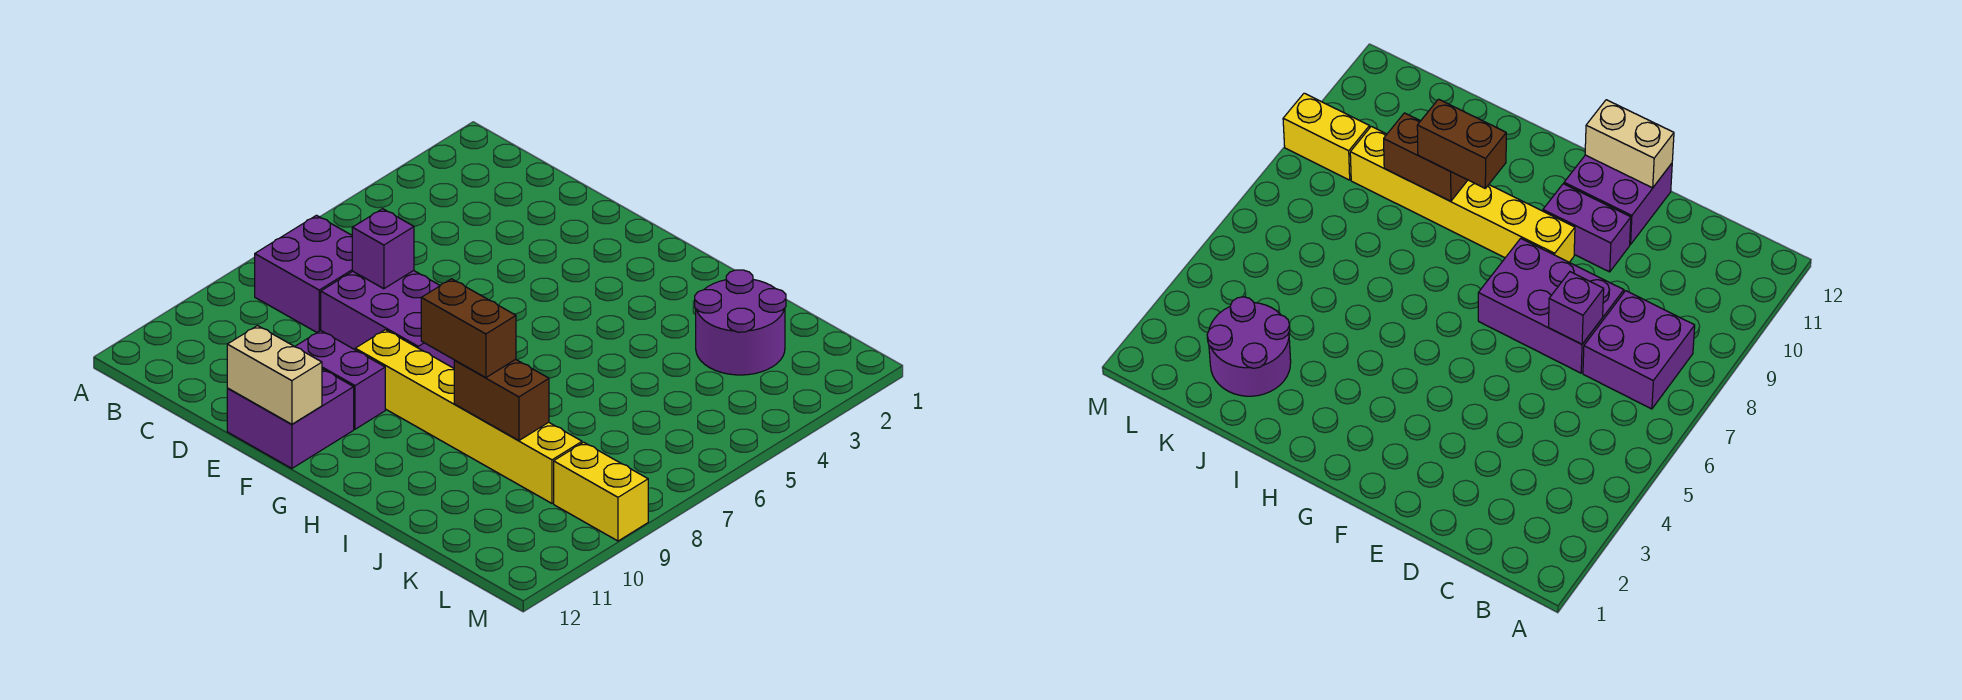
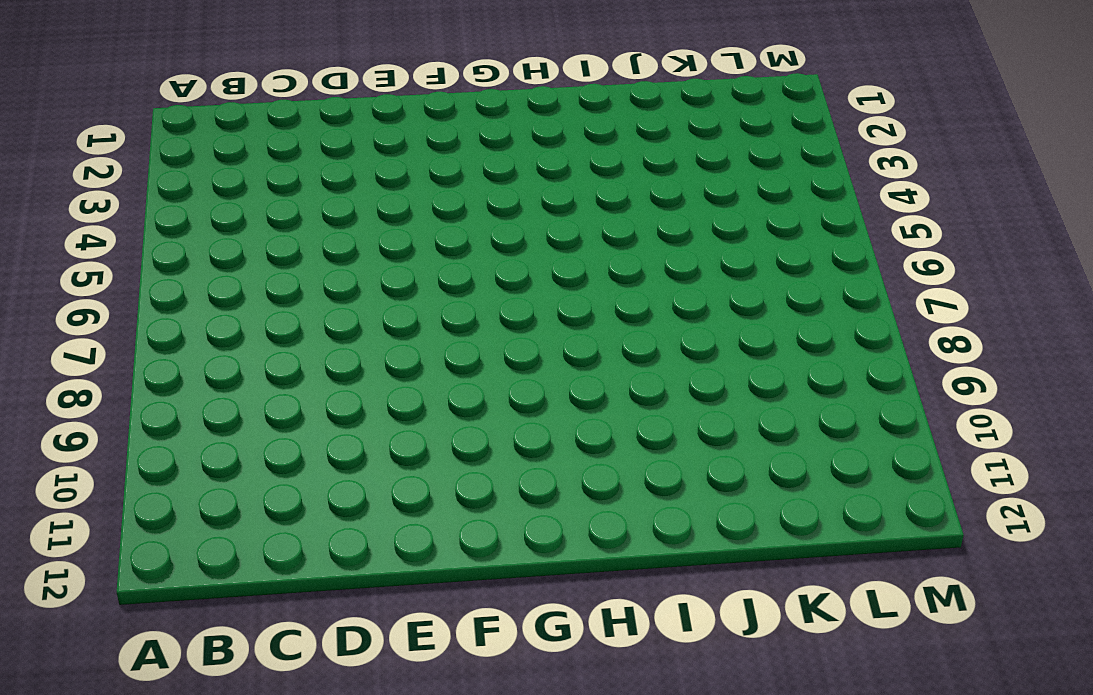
none -> purple brick B7:C8 level 1
none -> purple brick D7:F8 level 1

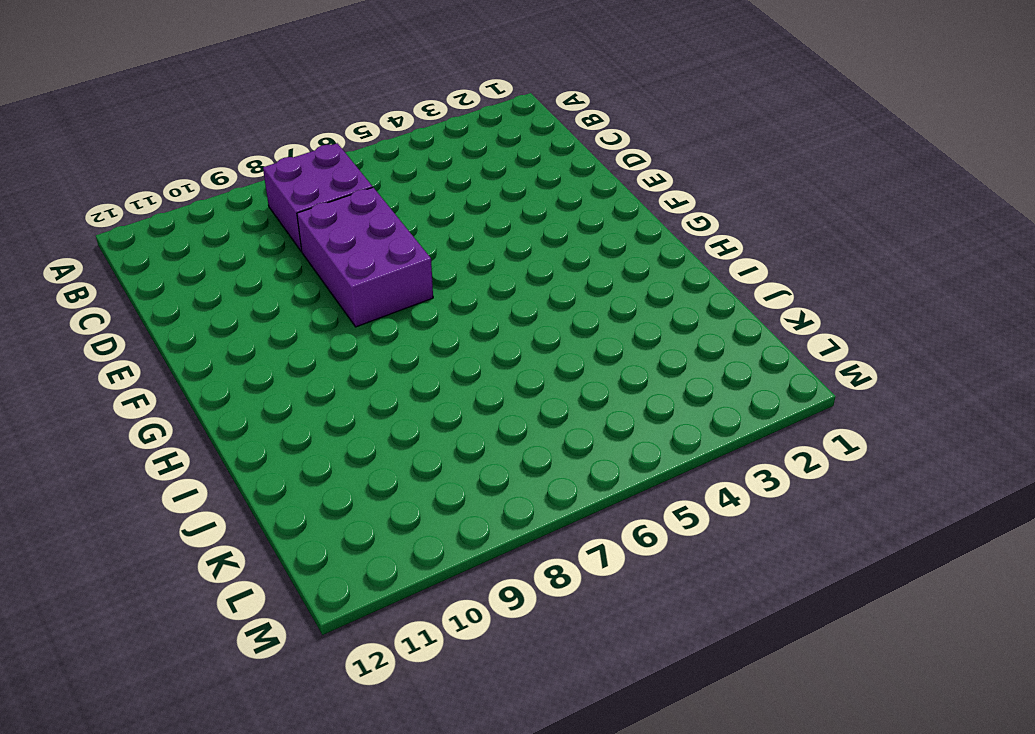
none -> purple brick E10:F10 level 1
none -> purple brick E11:F12 level 1

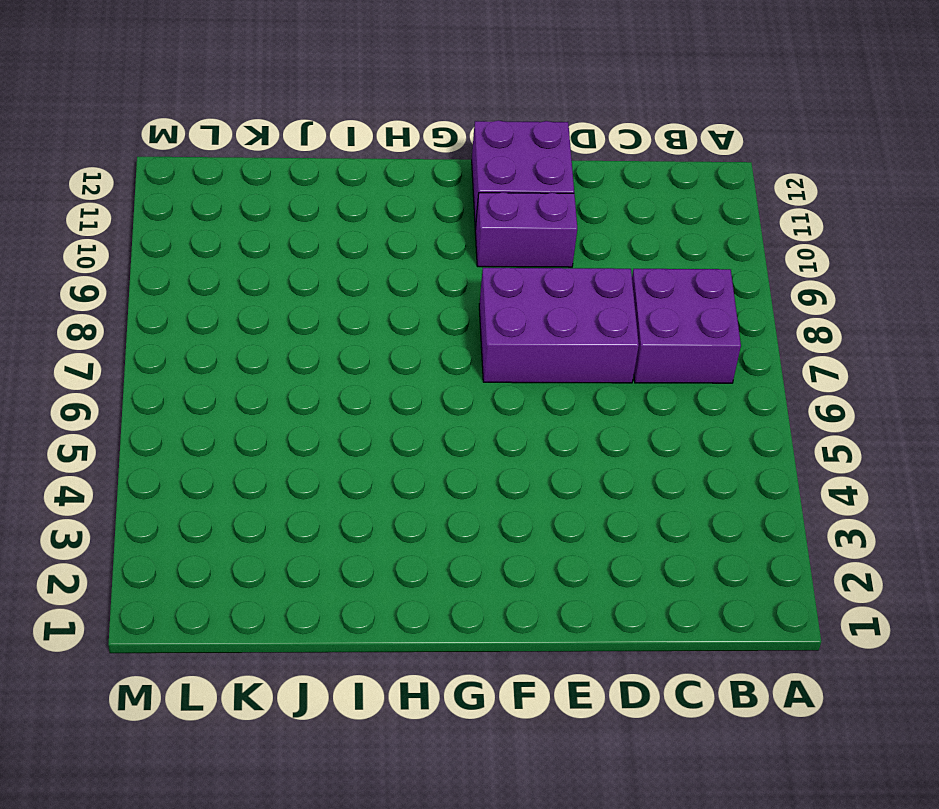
none -> yellow brick F9:K9 level 1
none -> purple round brick J2:K3 level 1

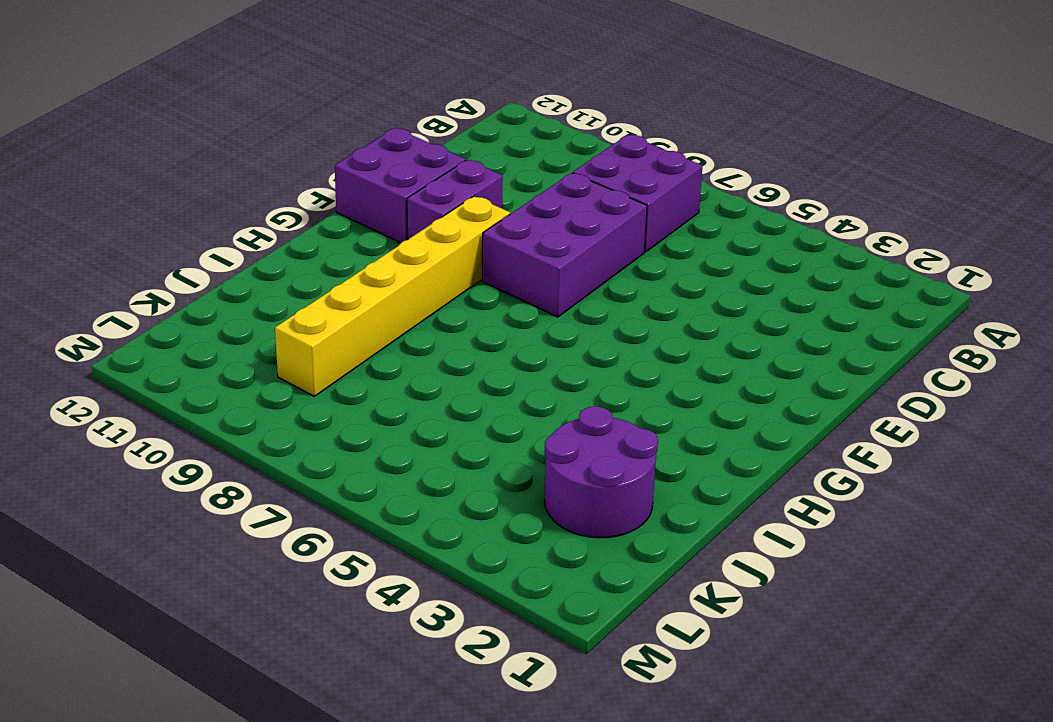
none -> yellow brick L9:M9 level 1
none -> purple brick D7 level 2

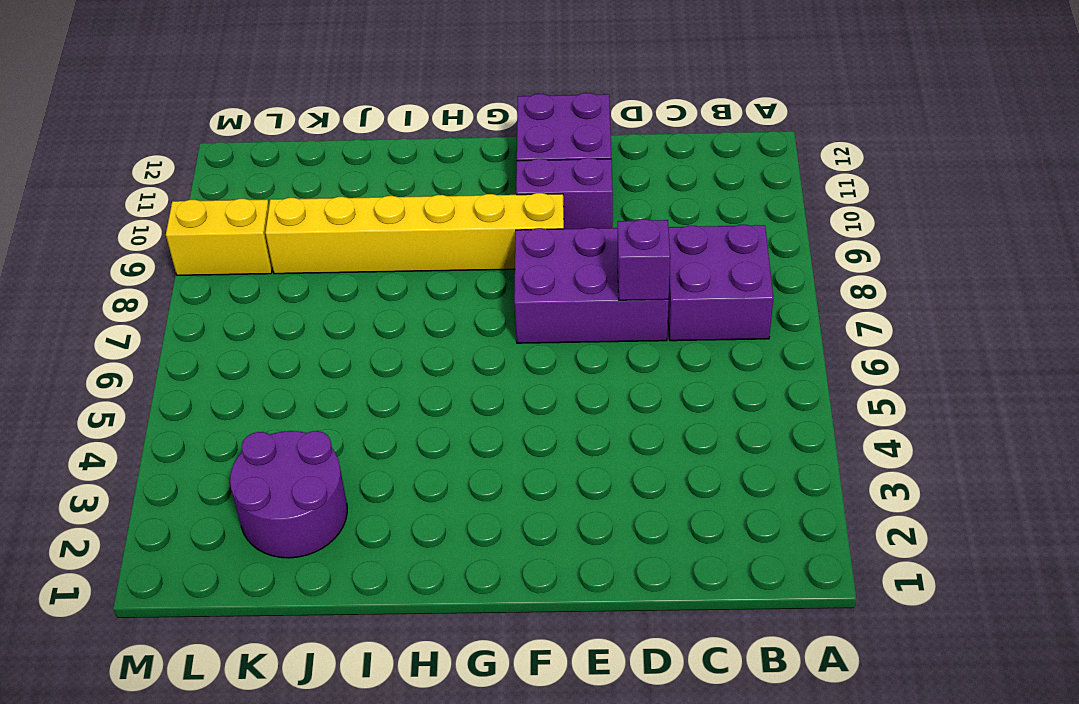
none -> tan brick E12:F12 level 2
none -> brown brick I9:J9 level 2

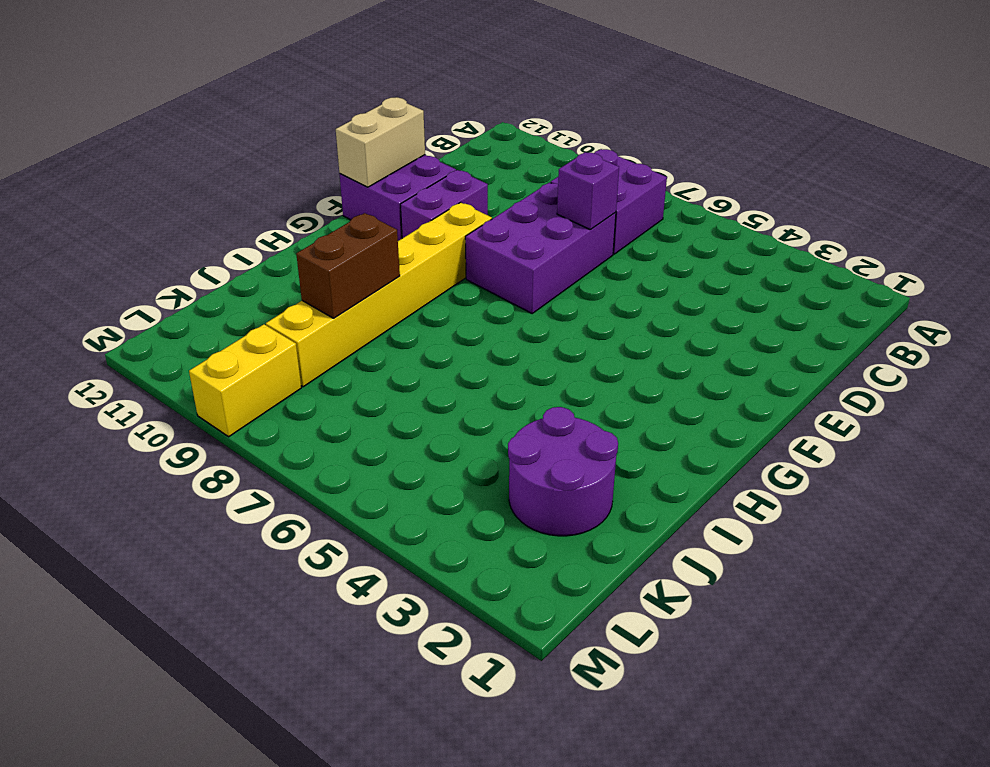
none -> brown brick H9:I9 level 3

